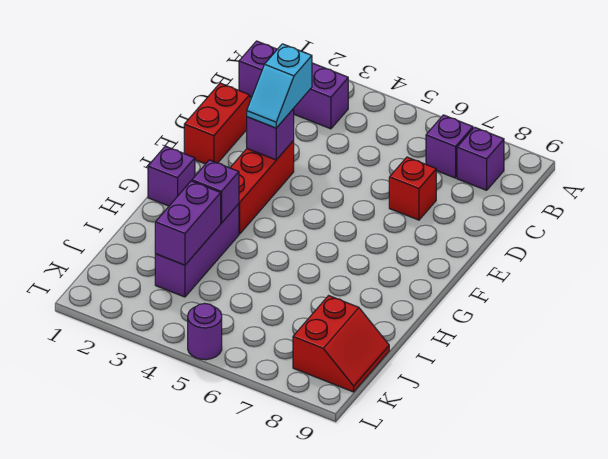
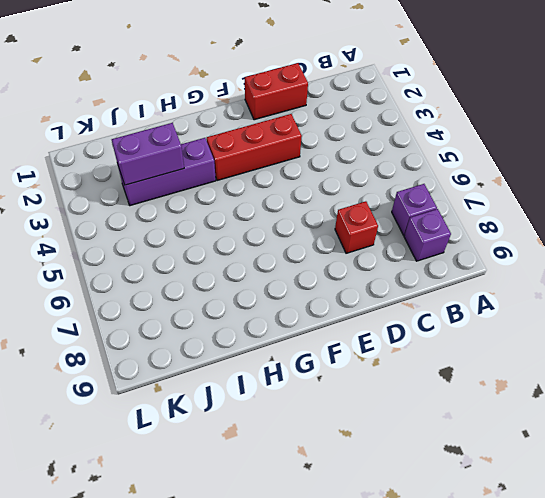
none -> purple brick B1:B3 level 1
none -> purple brick G1 level 1
none -> red slope J8:K9 level 1 top 8

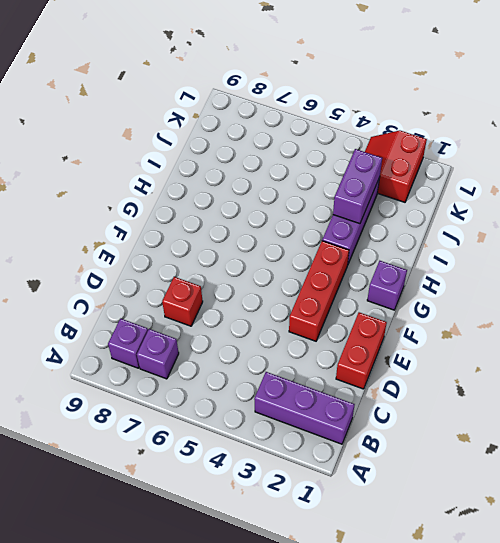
red slope K2:L3 level 1 top 2 -> red slope J8:K9 level 1 top 8
none -> purple round brick L5 level 1
none -> purple brick E3 level 2
none -> purple brick H3 level 2

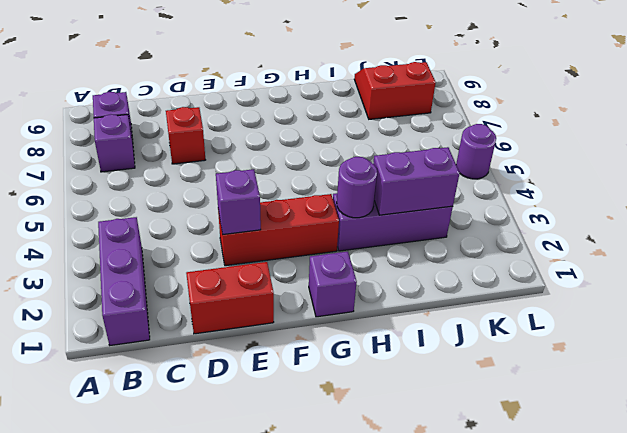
purple round brick H3 level 2 -> purple brick H3 level 2
none -> cyan slope D3:E3 level 3 top D

